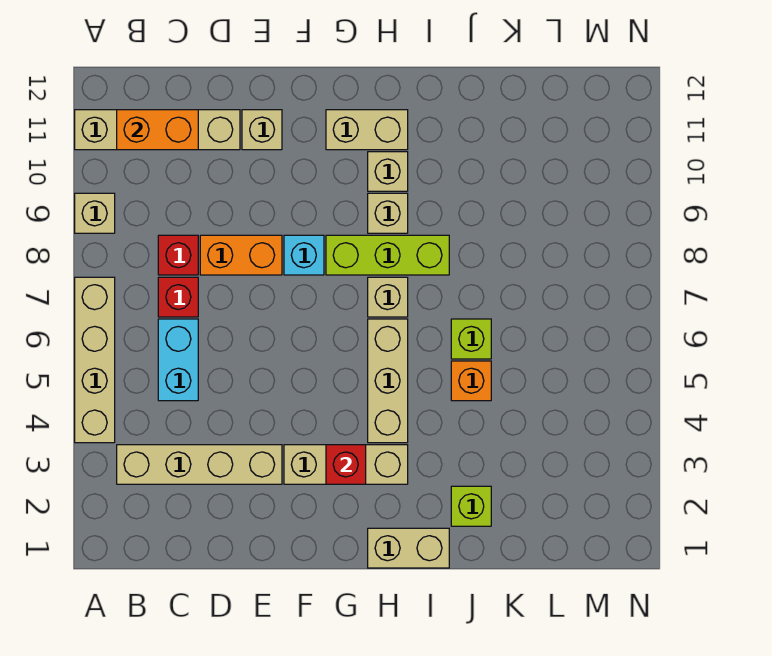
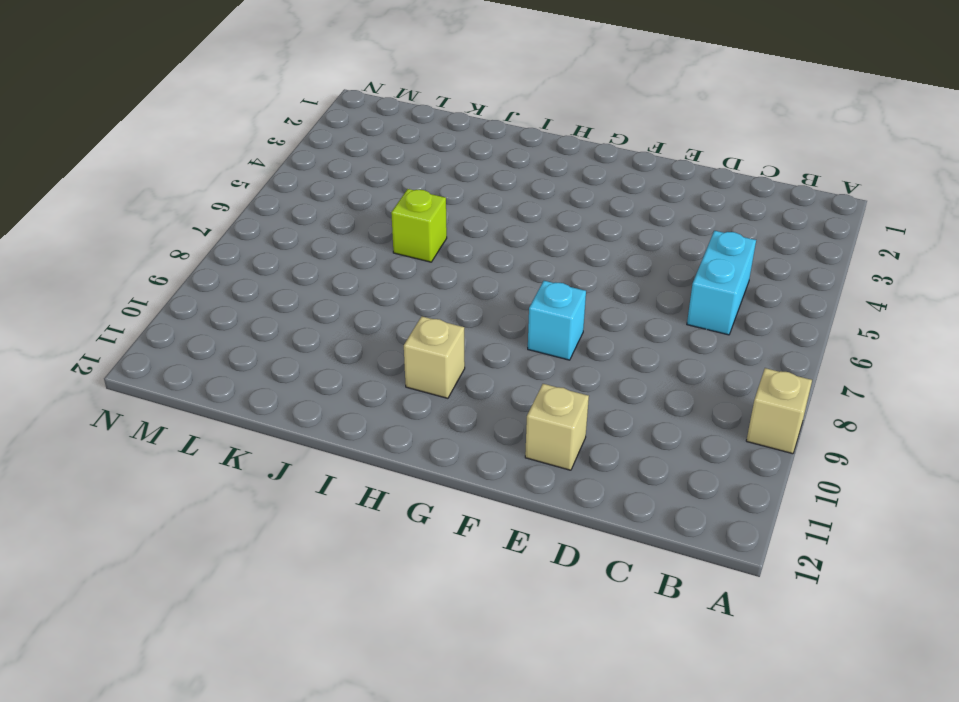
none -> tan brick A4:A7 level 1
none -> tan brick A11:D11 level 1
none -> tan brick B3:E3 level 1

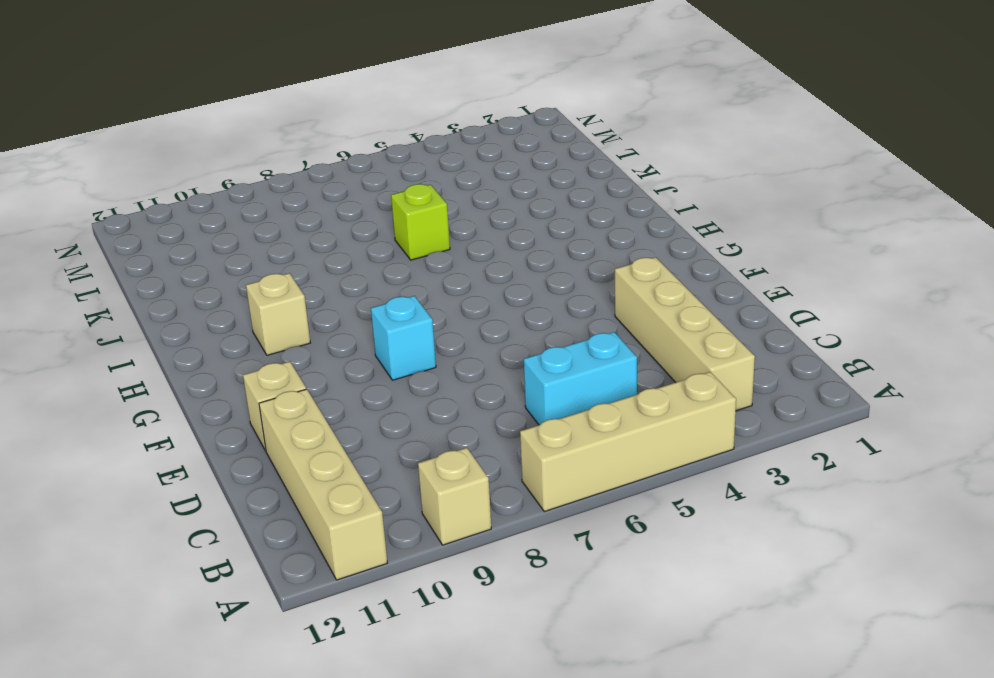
none -> red brick C7 level 1
none -> red brick C8 level 1
none -> orange brick D8:E8 level 1

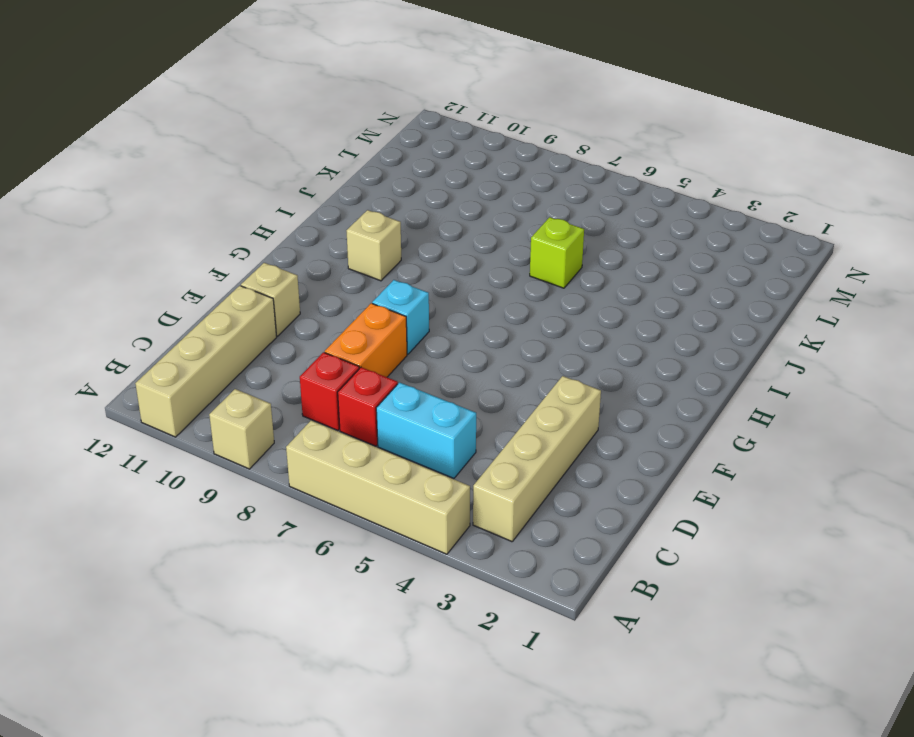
none -> tan brick F3:H3 level 1
none -> lime brick G8:I8 level 1
none -> tan brick G11:H11 level 1

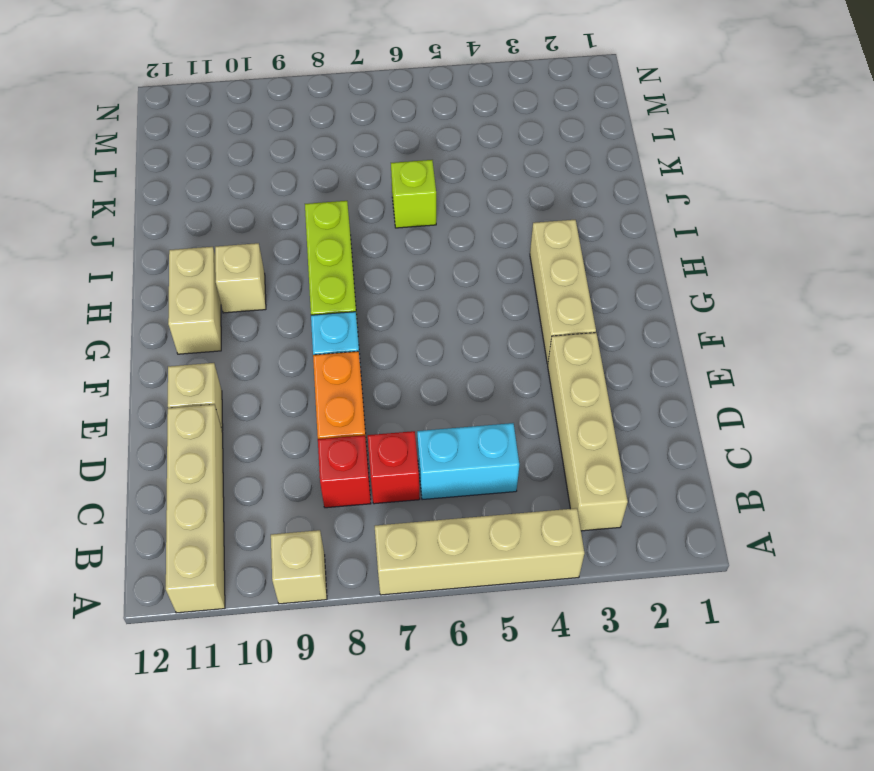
none -> tan brick H1:I1 level 1
none -> tan brick H4:H6 level 1
none -> tan brick H7 level 1

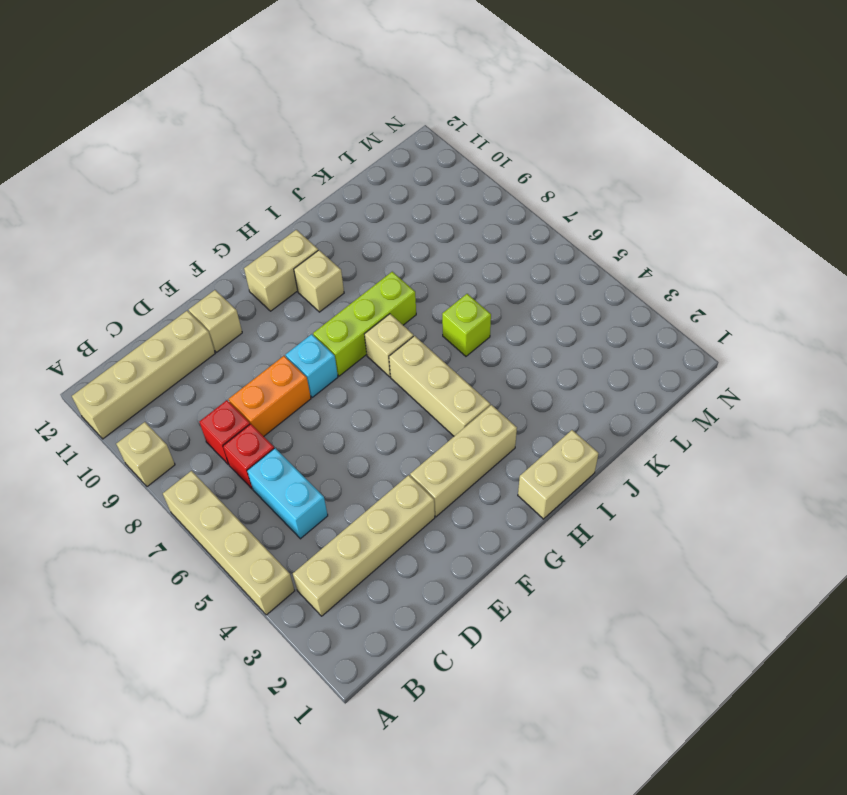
none -> tan brick H9 level 1
none -> lime brick J2 level 1
none -> orange brick J5 level 1

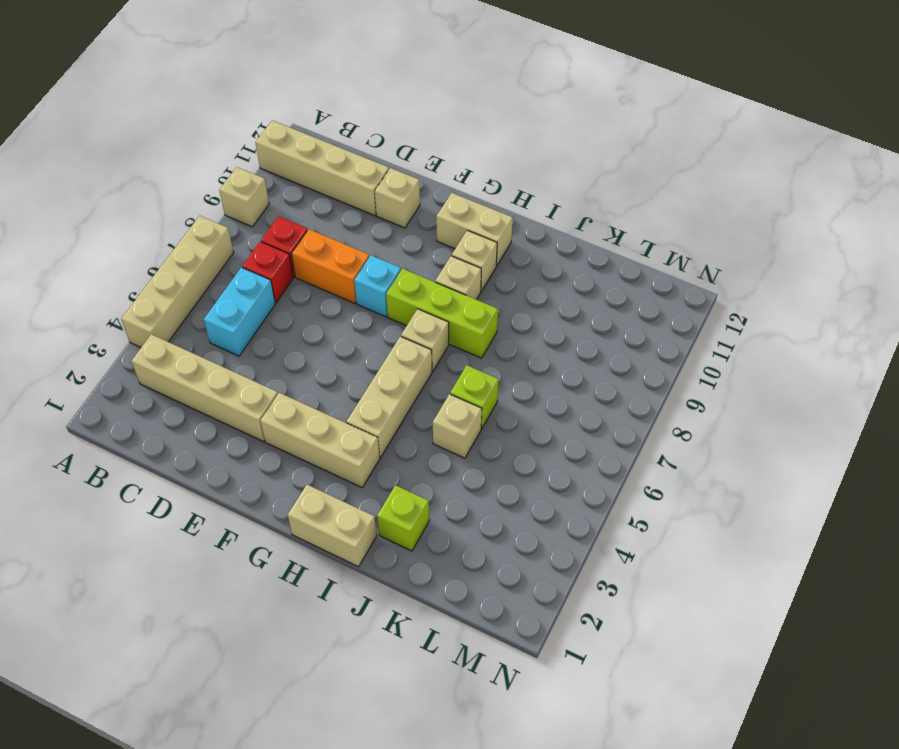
tan brick J5 level 1 -> orange brick J5 level 1
none -> orange brick B11:C11 level 2
none -> red brick G3 level 2

